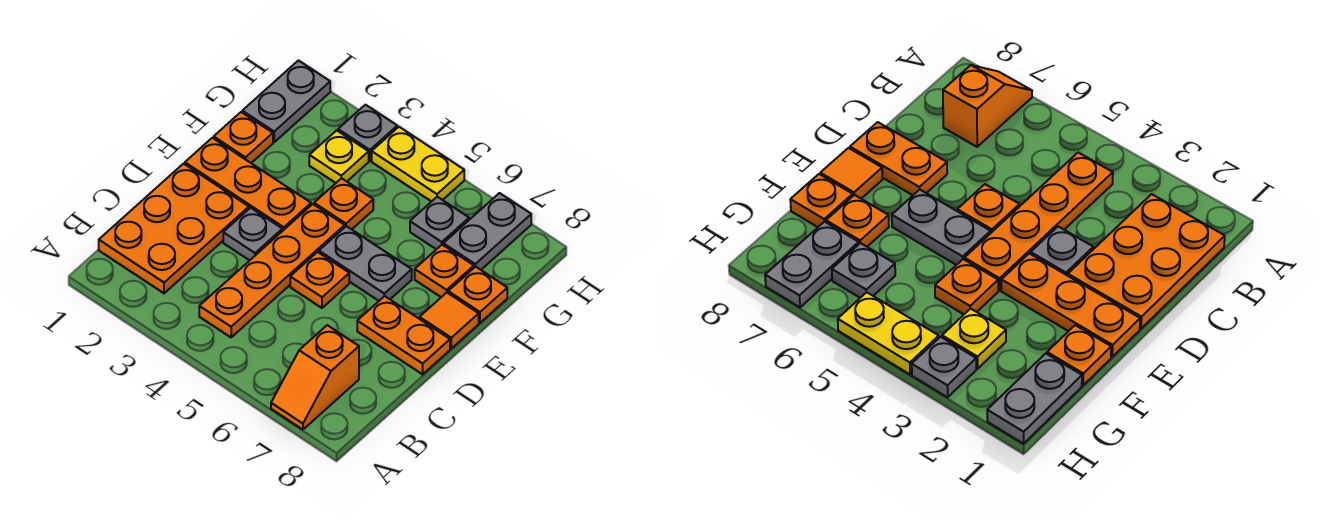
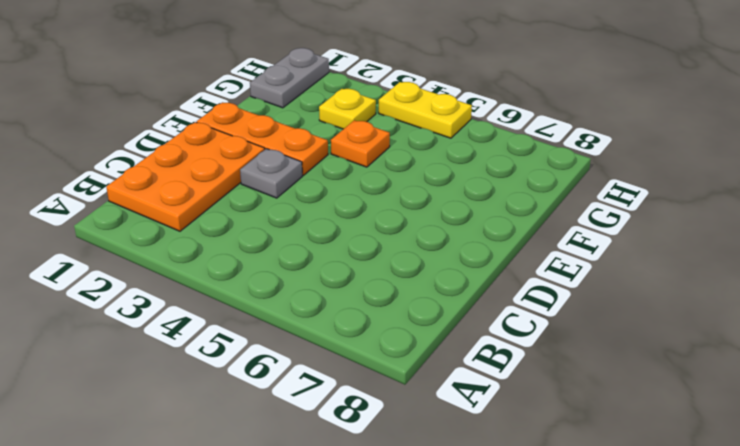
none -> orange slope A7:B7 level 1 top B
none -> orange plate B4:E4 level 1
none -> orange plate D5 level 1

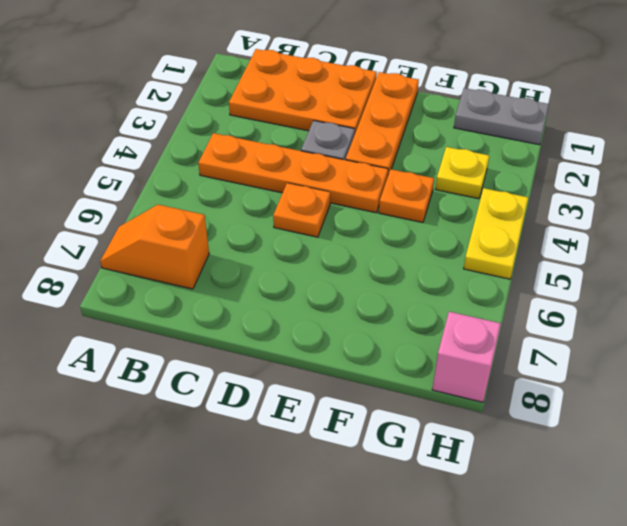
pink brick H8 level 1 -> none
none -> orange plate D7:D8 level 1
none -> grey plate E5:E6 level 1
none -> orange tile E8 level 1

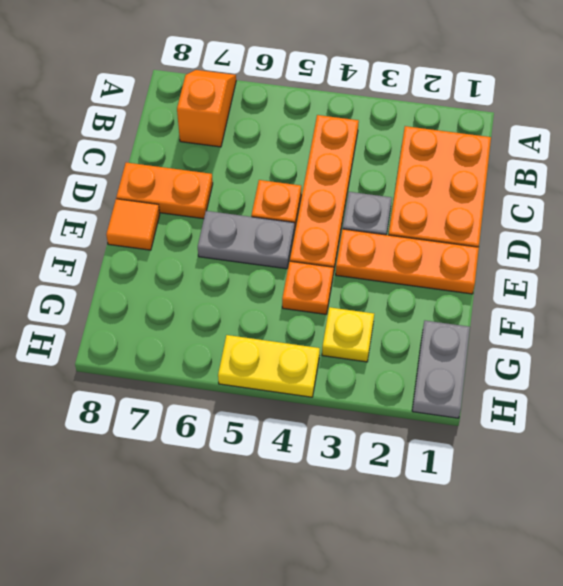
none -> orange plate F1 level 1
none -> orange plate F7 level 1
none -> orange plate F8 level 1

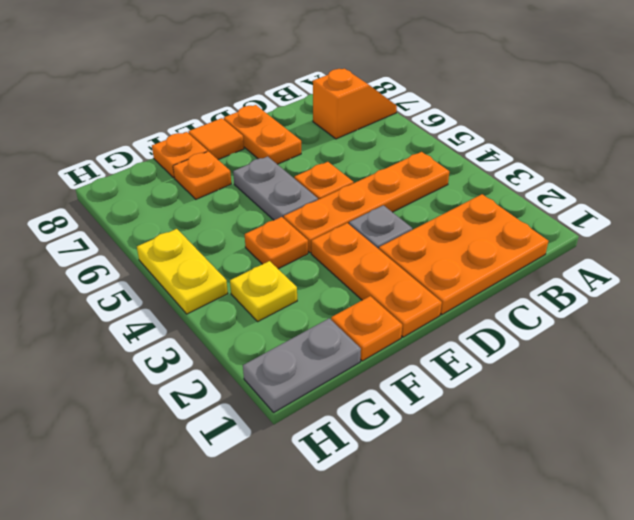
none -> grey plate G6 level 1
none -> grey plate G7:H7 level 1
none -> grey plate H3 level 1

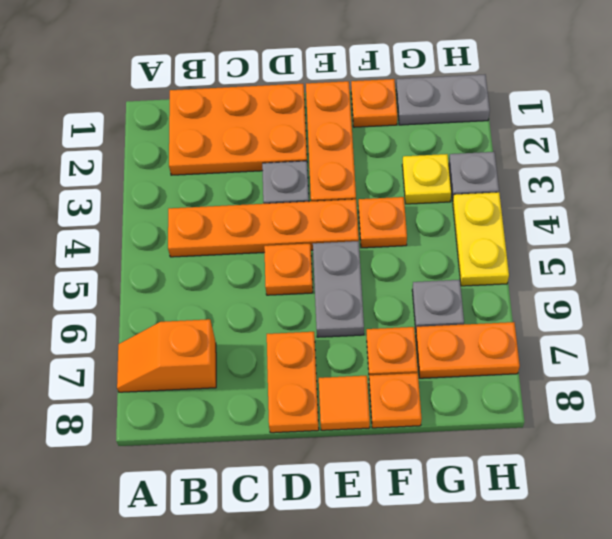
orange plate G7:H7 level 1 -> grey plate G7:H7 level 1

